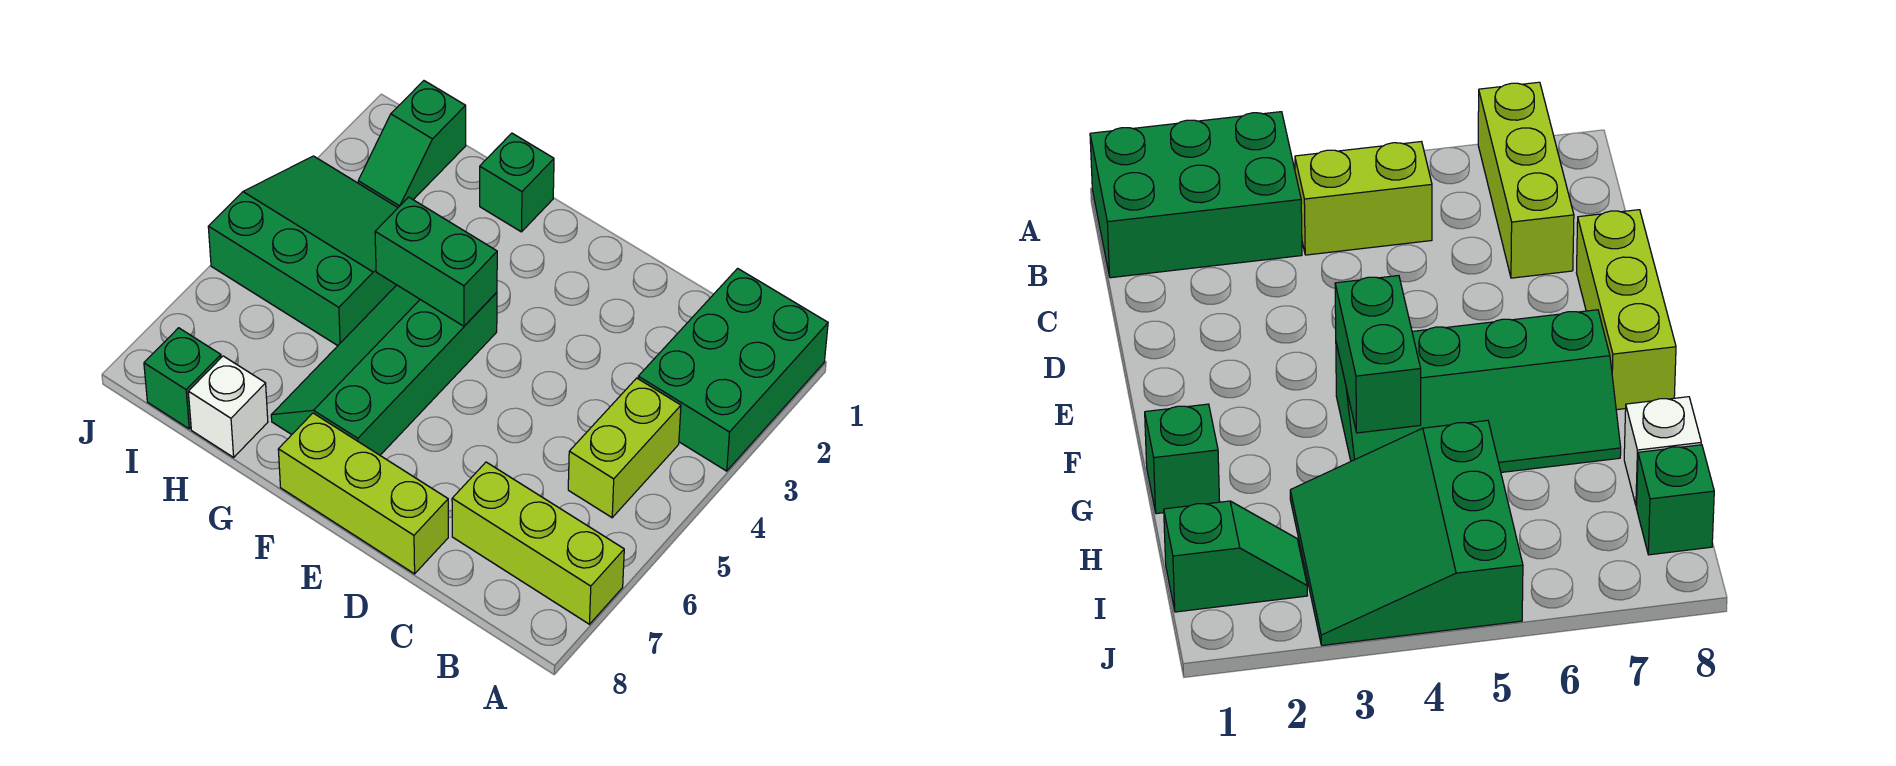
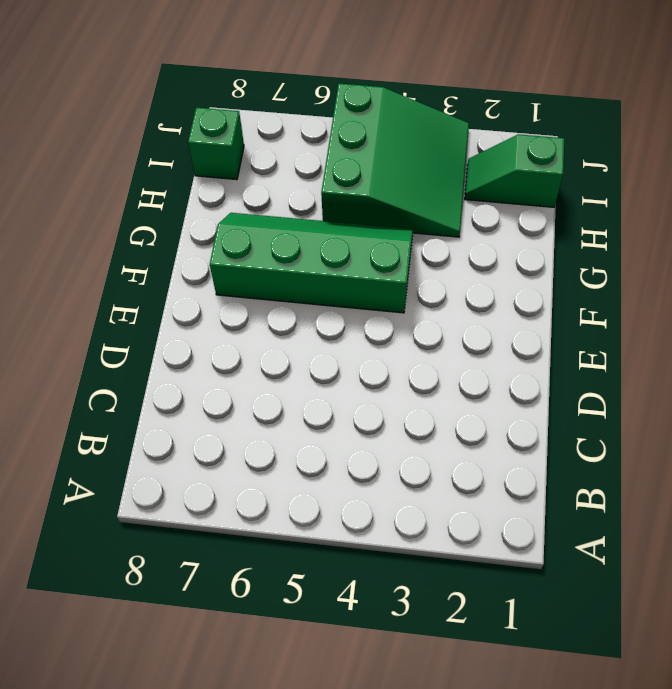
none -> green brick A1:B3 level 1
none -> lime brick A7:C7 level 1

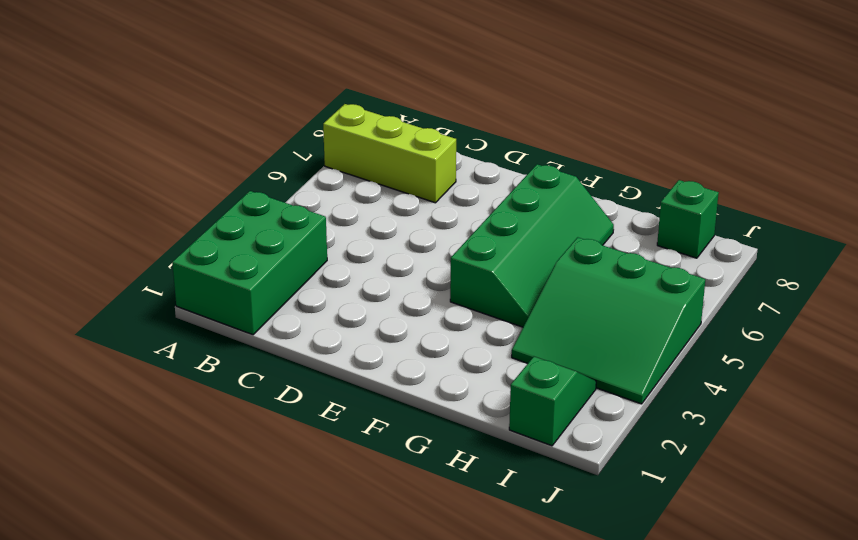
none -> lime brick B4:B5 level 1
none -> lime brick D8:F8 level 1

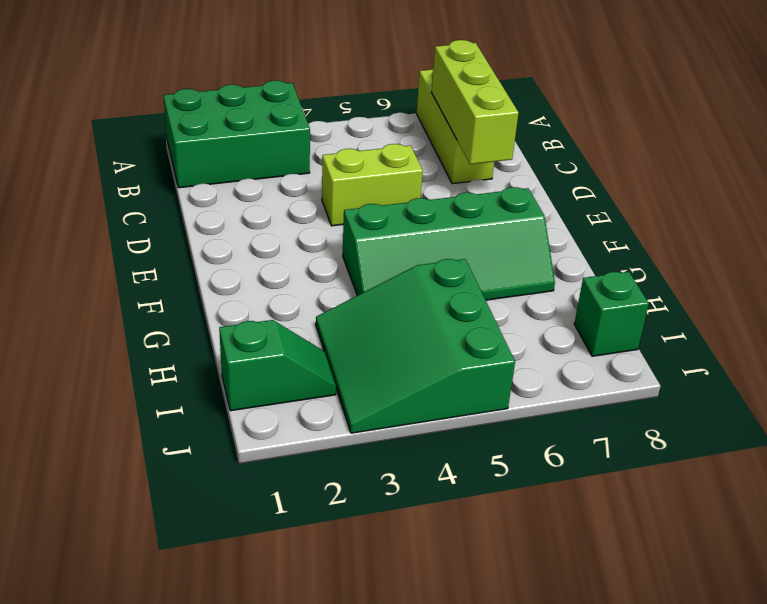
lime brick B7:D7 level 2 -> lime brick D8:F8 level 1
lime brick D4:D5 level 1 -> lime brick B4:B5 level 1
none -> green brick G1 level 1
none -> white brick H8 level 1

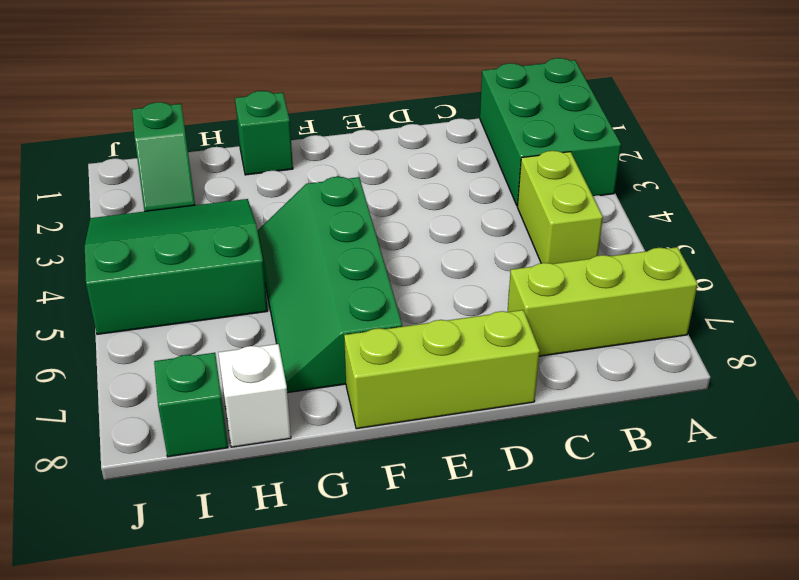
none -> green brick F4:G4 level 2

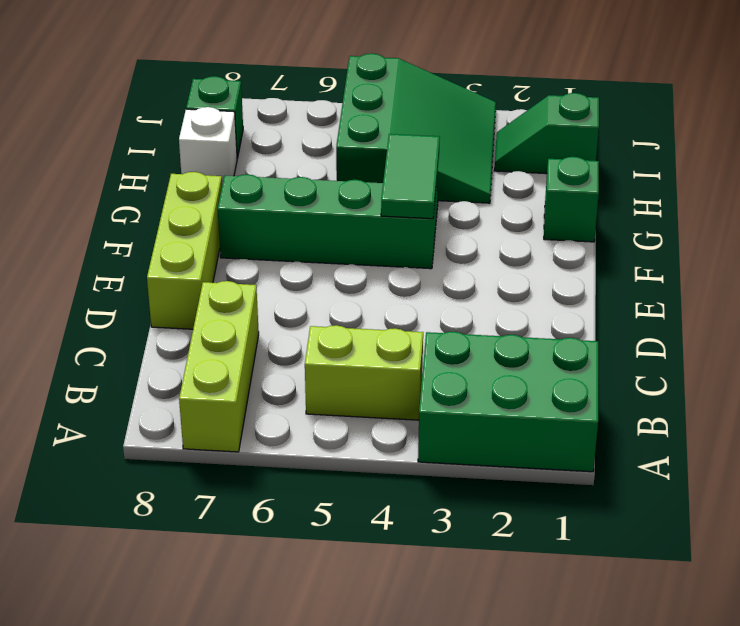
green tile F4:G4 level 2 -> green brick F4:G4 level 2

